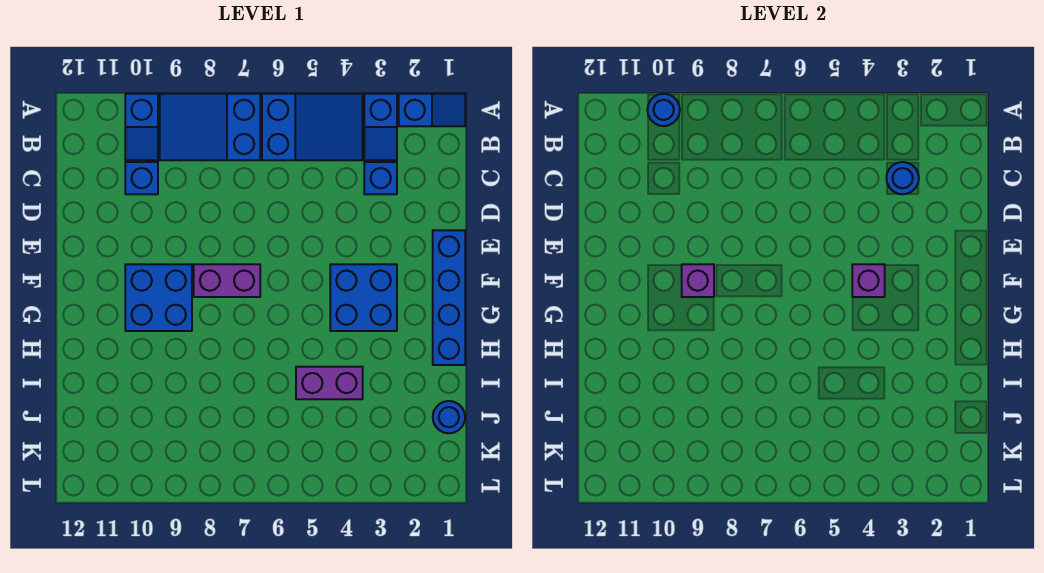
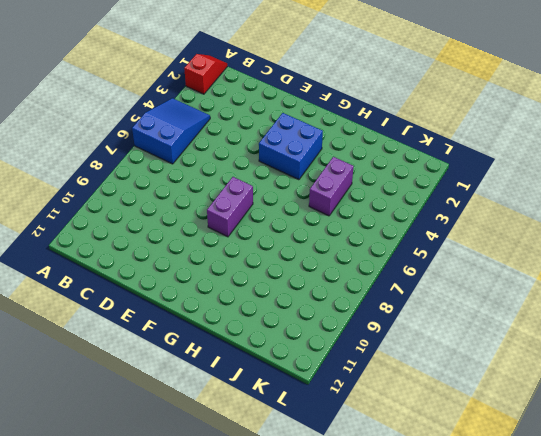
red slope A1:A2 level 1 top 2 -> blue slope A1:A2 level 1 top 2
none -> blue slope A3:B3 level 1 top A
none -> blue slope A7:B9 level 1 top 7
none -> blue slope A10:B10 level 1 top A

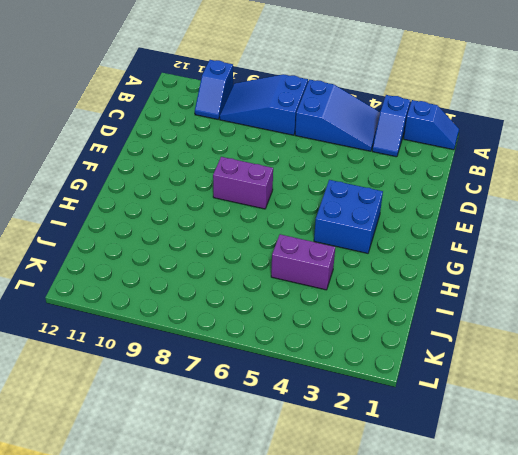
none -> blue brick C3 level 1
none -> blue brick C10 level 1
none -> blue brick E1:H1 level 1

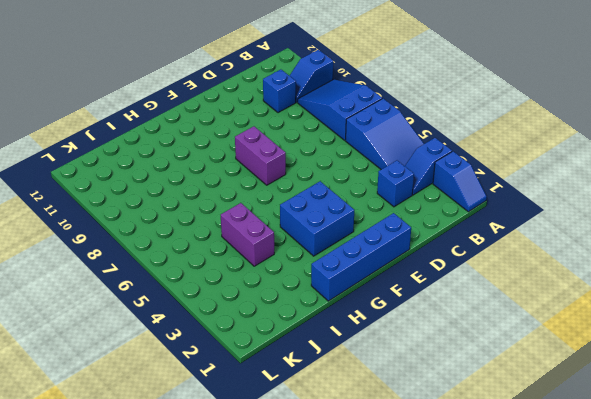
none -> blue brick F9:G10 level 1
none -> blue round brick J1 level 1
none -> blue round brick A10 level 2

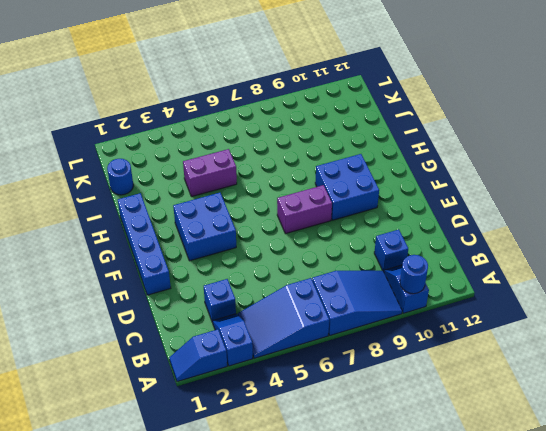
none -> blue round brick C3 level 2
none -> purple brick F4 level 2
none -> purple brick F9 level 2

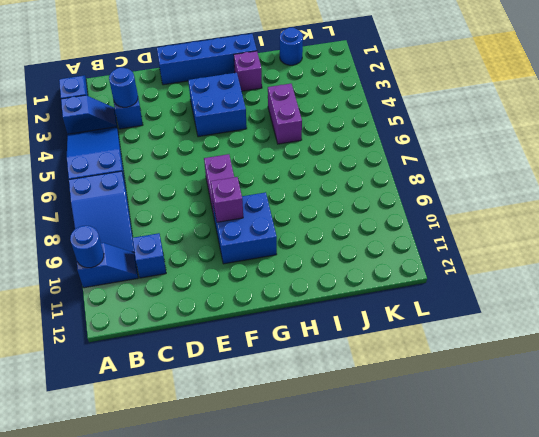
purple brick H2 level 1 -> purple brick F4 level 2

